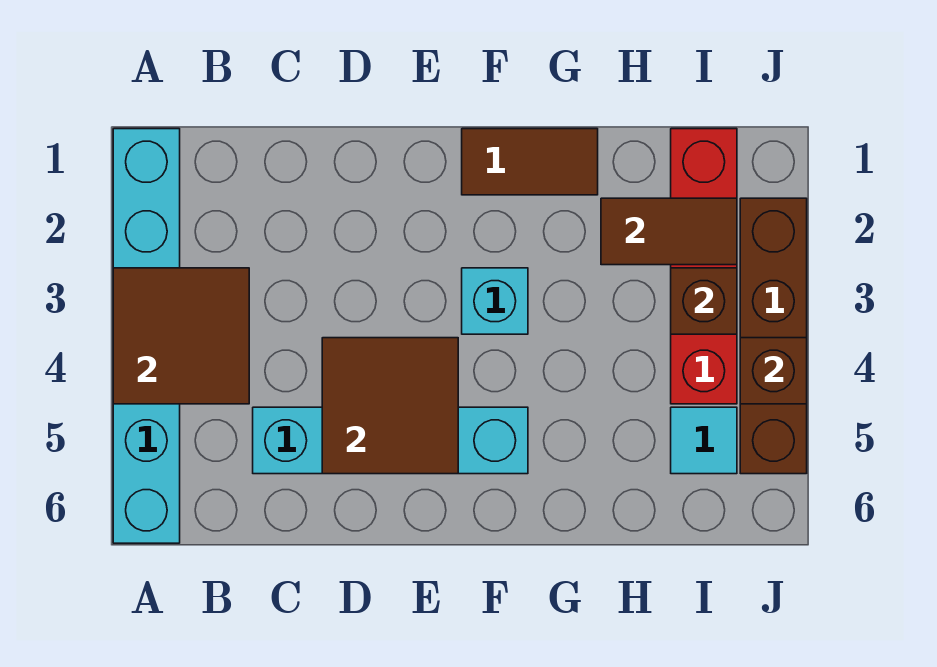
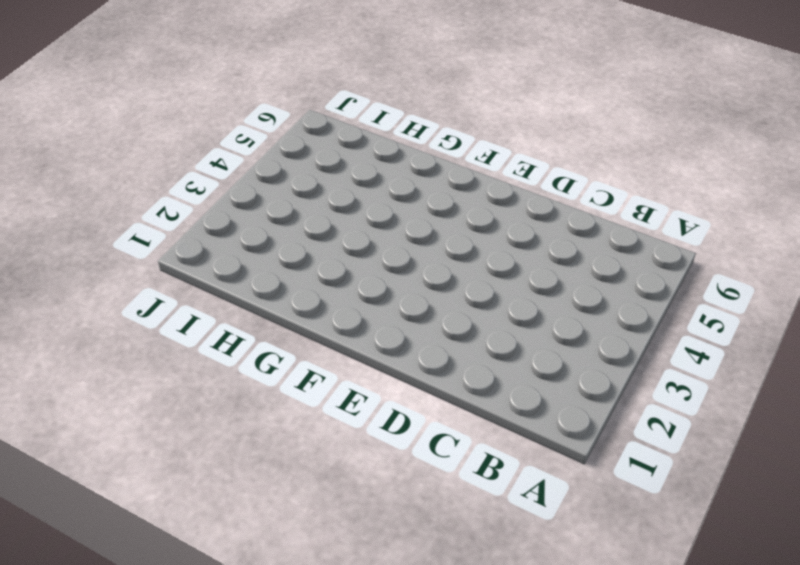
none -> cyan brick A1:A6 level 1
none -> cyan brick C5:F5 level 1
none -> brown tile F1:G1 level 1

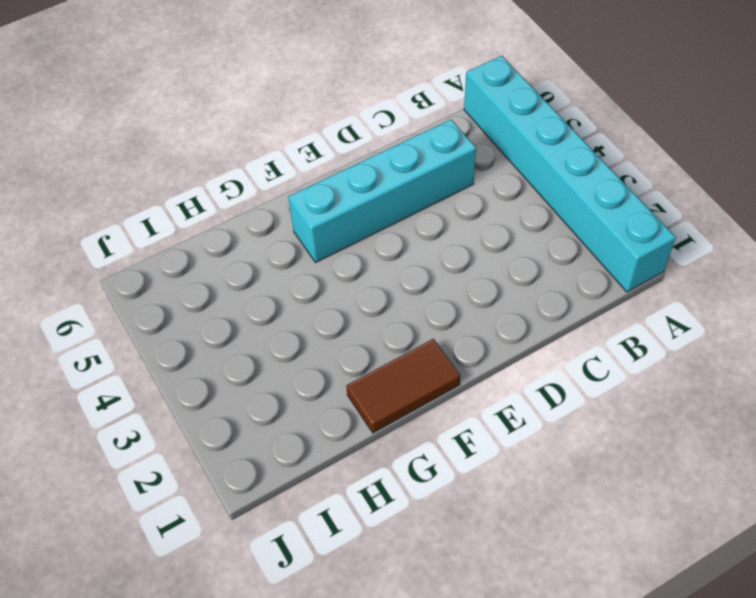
none -> cyan brick F3 level 1
none -> red brick I1:I4 level 1
none -> cyan tile I5 level 1

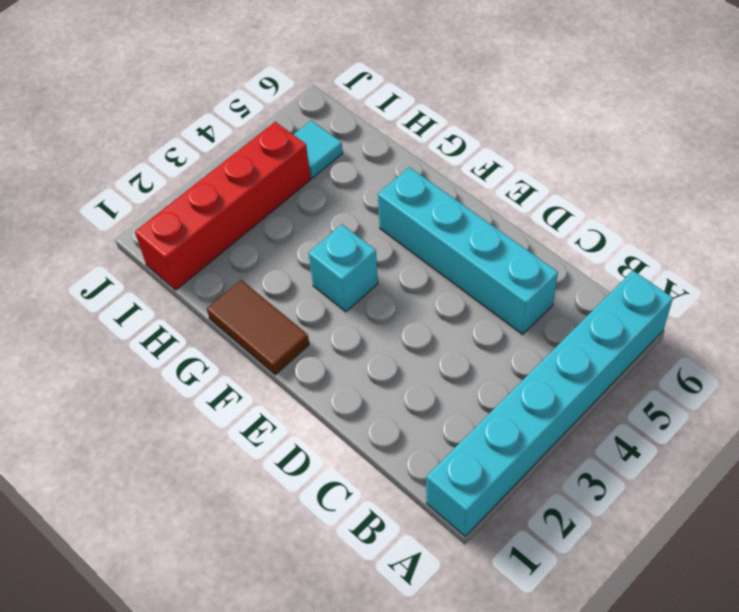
none -> brown brick J2:J5 level 1
none -> brown tile A3:B4 level 2
none -> brown tile D4:E5 level 2

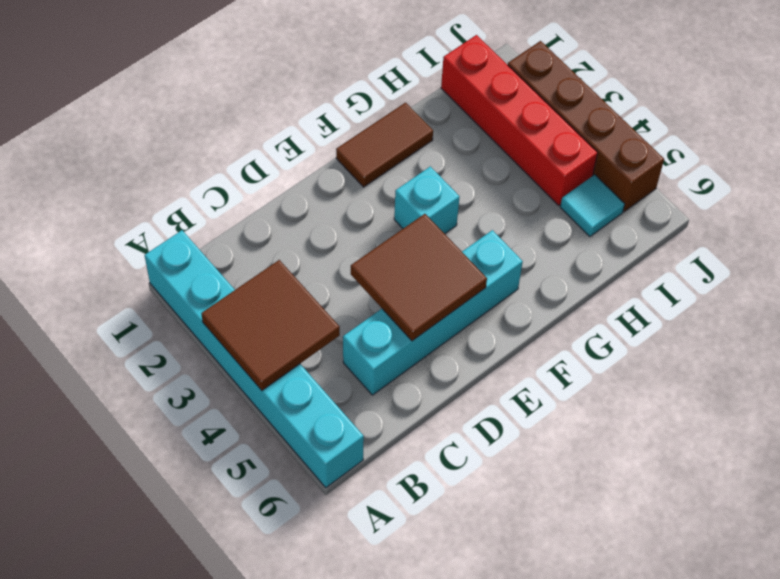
none -> brown tile H2:I2 level 2
none -> brown brick I3 level 2
none -> brown brick J4 level 2

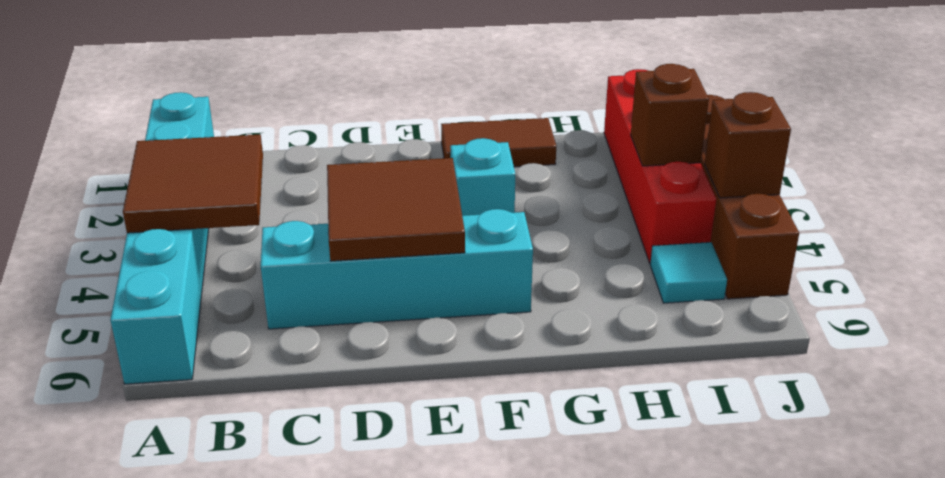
none -> brown tile H2:I2 level 2

